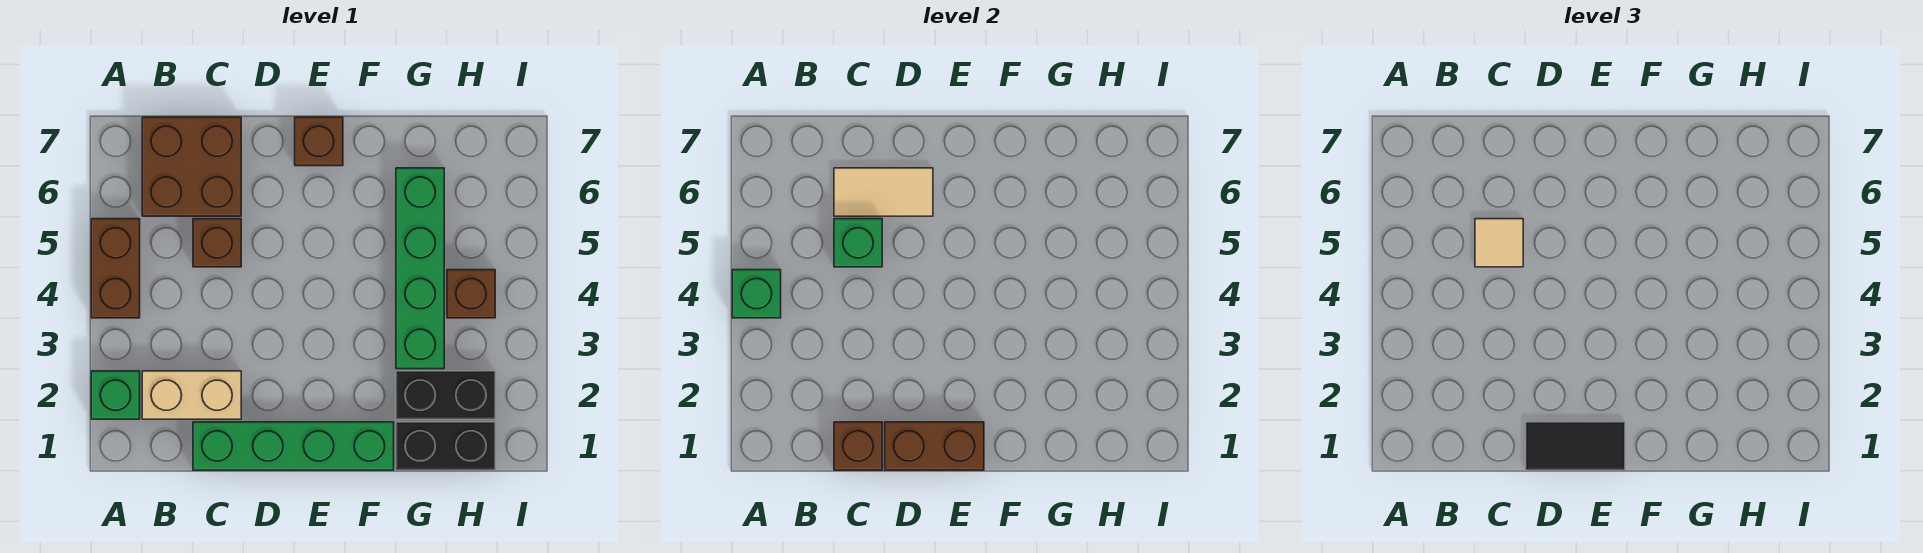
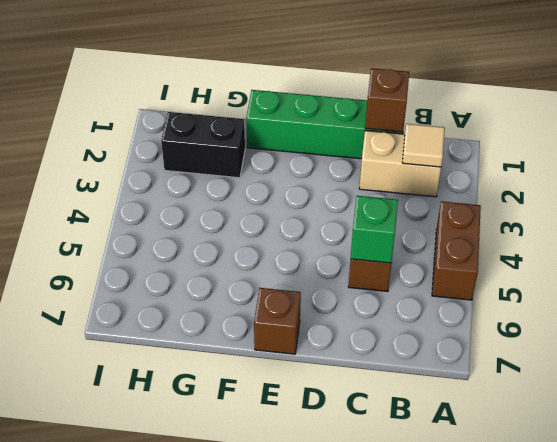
tan tile B2 level 2 -> tan tile C5 level 3
none -> green brick A2 level 1
none -> brown brick B6:C7 level 1
none -> black brick G1:H1 level 1

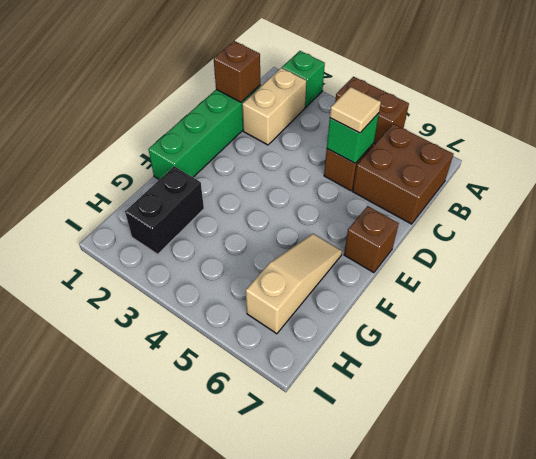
tan slope F6:H6 level 1 top H -> green brick G3:G6 level 1
none -> black brick G1:H1 level 1
none -> brown brick H4 level 1
none -> green brick A4 level 2

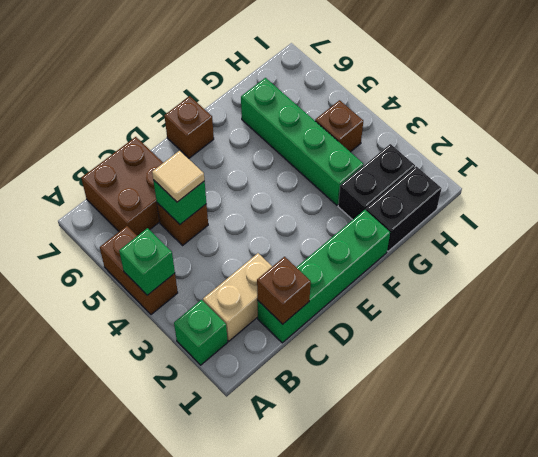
none -> tan tile C6:D6 level 2
none -> brown brick D1:E1 level 2
none -> black tile D1:E1 level 3

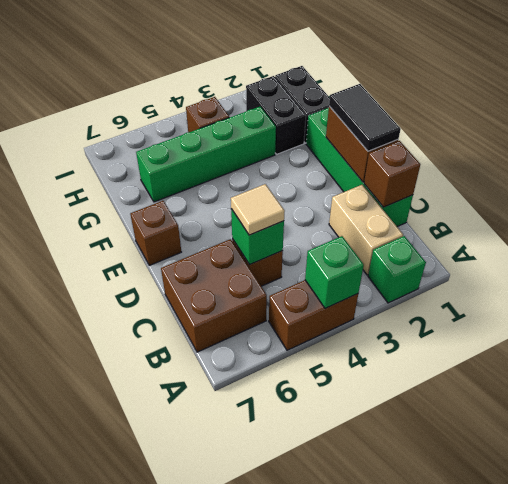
none -> tan tile C6:D6 level 2

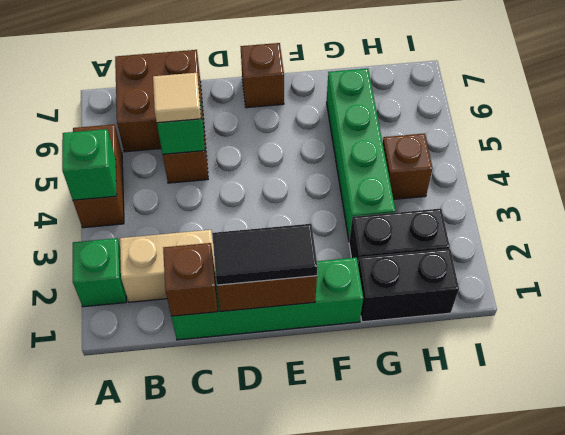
none -> tan tile C6:D6 level 2

